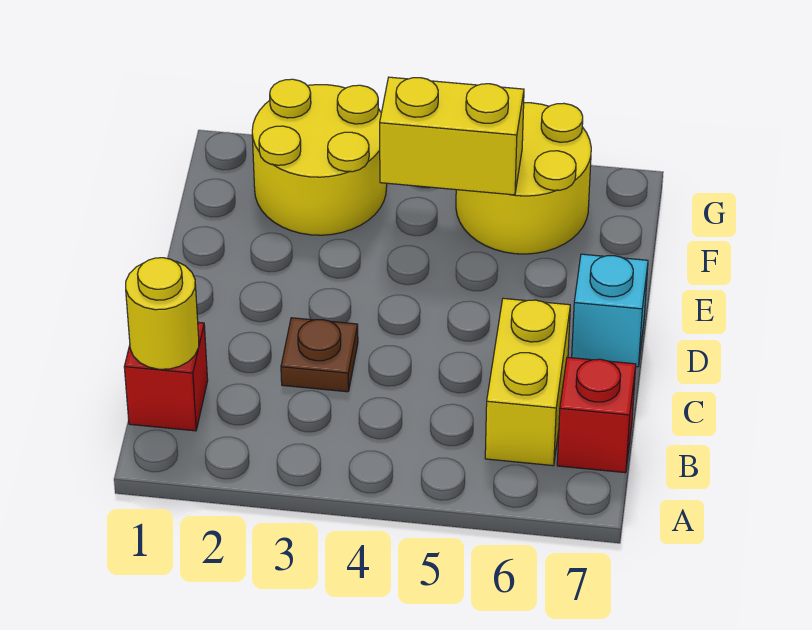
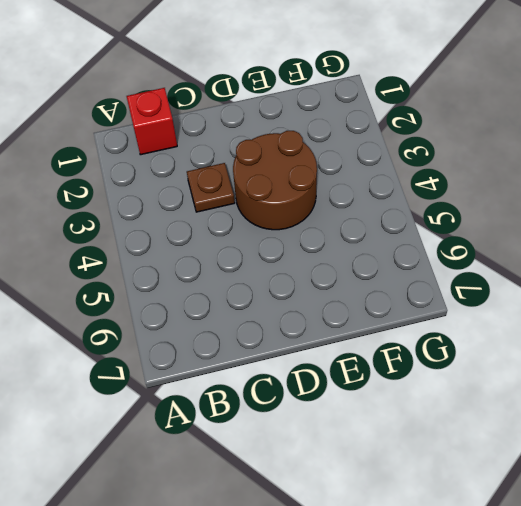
brown round brick D3:E4 level 1 -> none
none -> yellow brick B6:C6 level 1
none -> red brick B7 level 1

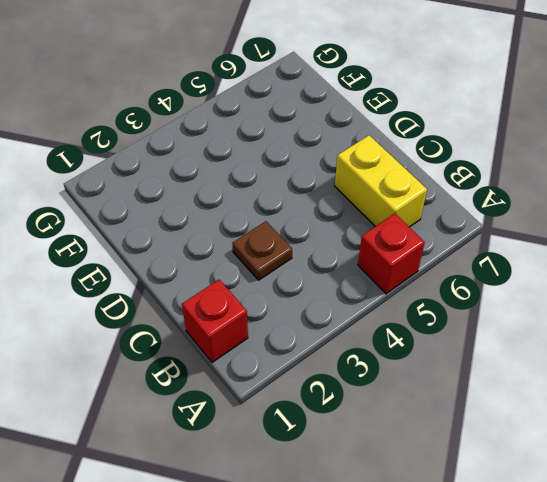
red brick A5 level 1 -> red brick B7 level 1
none -> cyan brick D7 level 1
none -> yellow round brick F2:G3 level 1

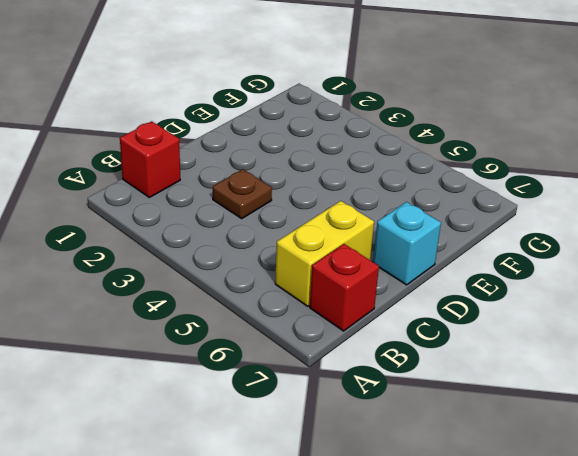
none -> yellow round brick F2:G3 level 1
none -> yellow round brick F5:G6 level 1

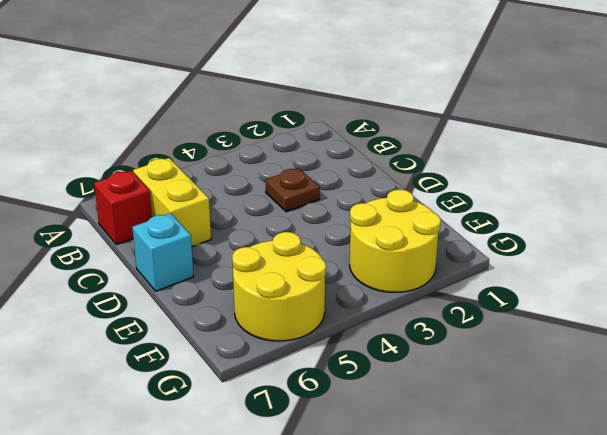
none -> red brick B1 level 1
none -> yellow round brick B1 level 2

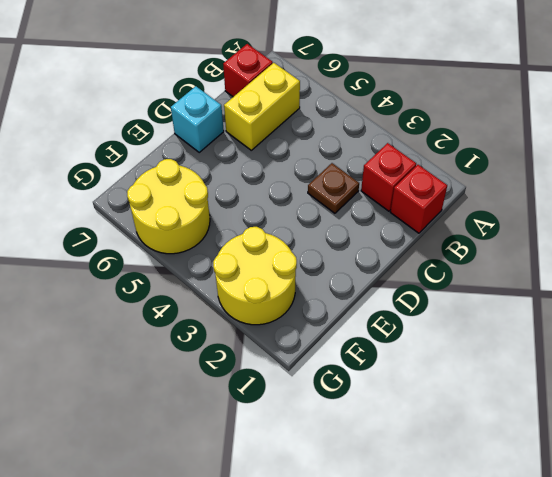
red brick B2 level 1 -> none
none -> yellow round brick B1 level 2
none -> yellow brick F4:F5 level 2

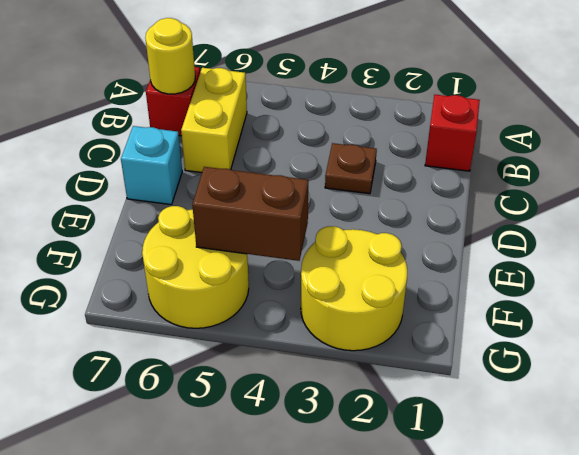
yellow round brick B7 level 2 -> yellow round brick B1 level 2
brown brick F4:F5 level 2 -> yellow brick F4:F5 level 2

